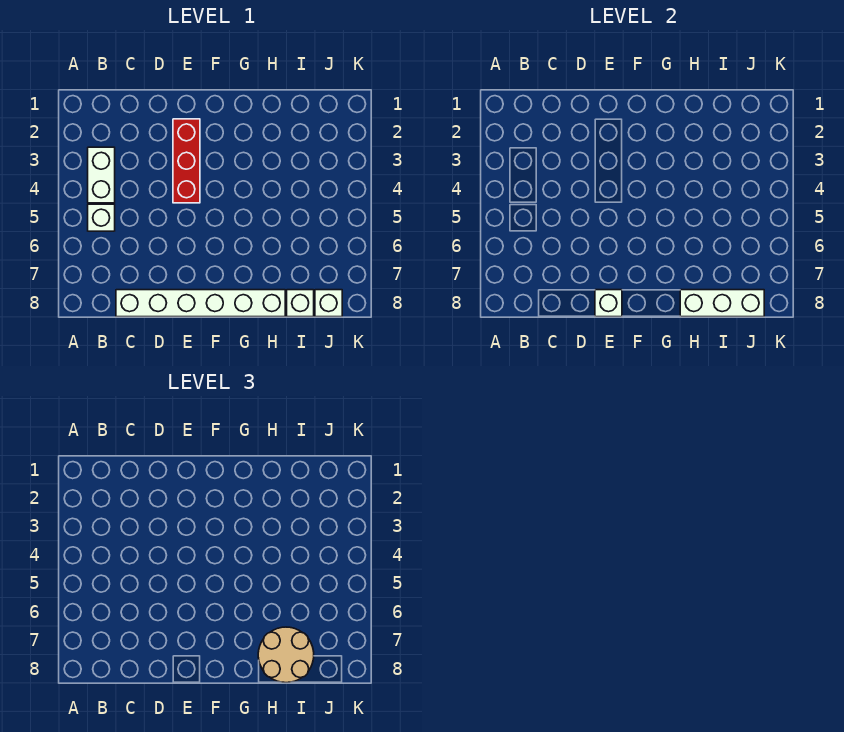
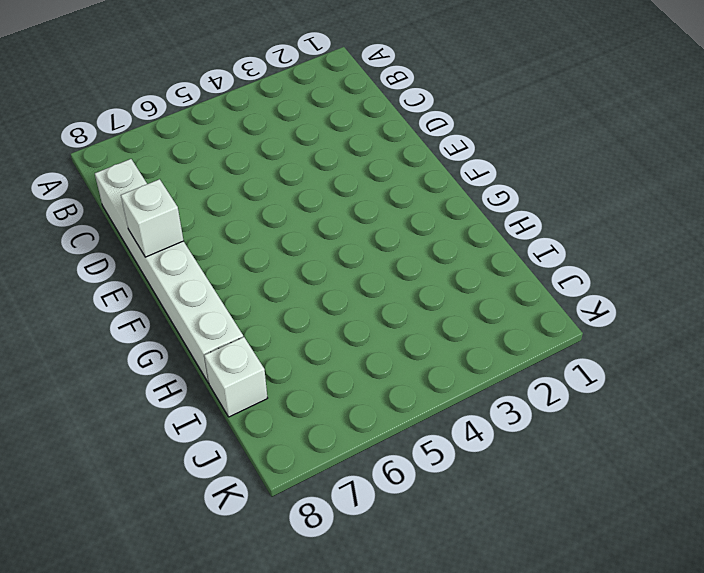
none -> white brick B3:B4 level 1
none -> white brick B5 level 1

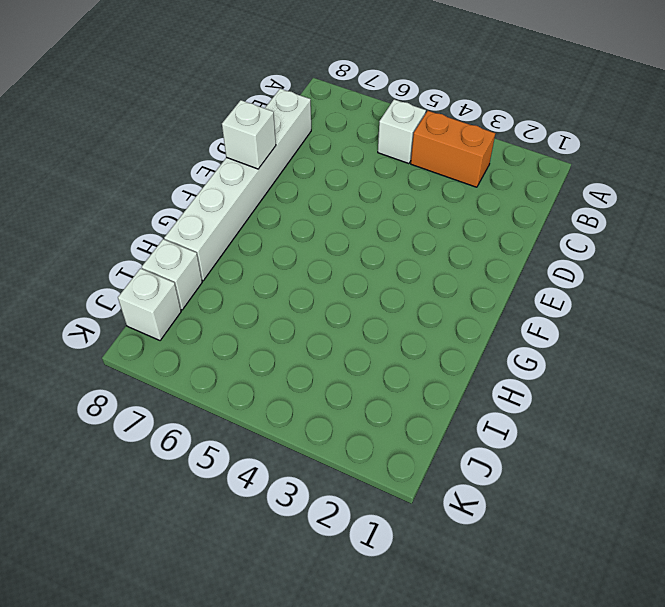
orange brick B3:B4 level 1 -> white brick B3:B4 level 1
none -> red brick E2:E4 level 1
none -> white brick H8:J8 level 2

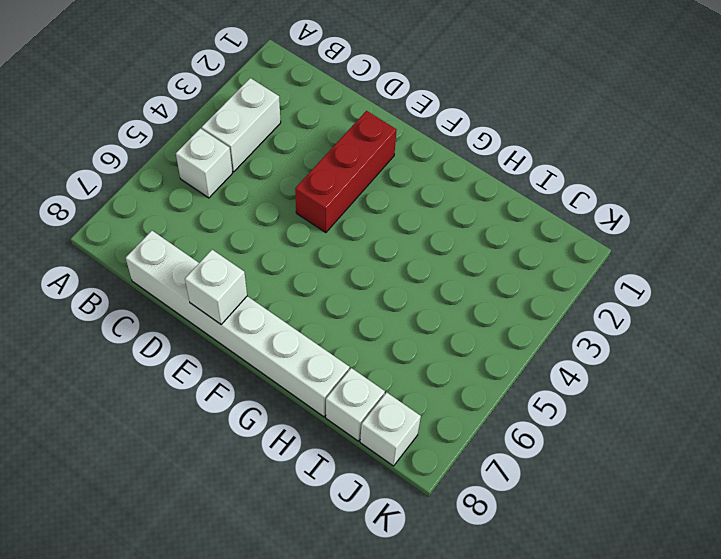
none -> white brick H8:J8 level 2
none -> tan round brick H7:I8 level 3

